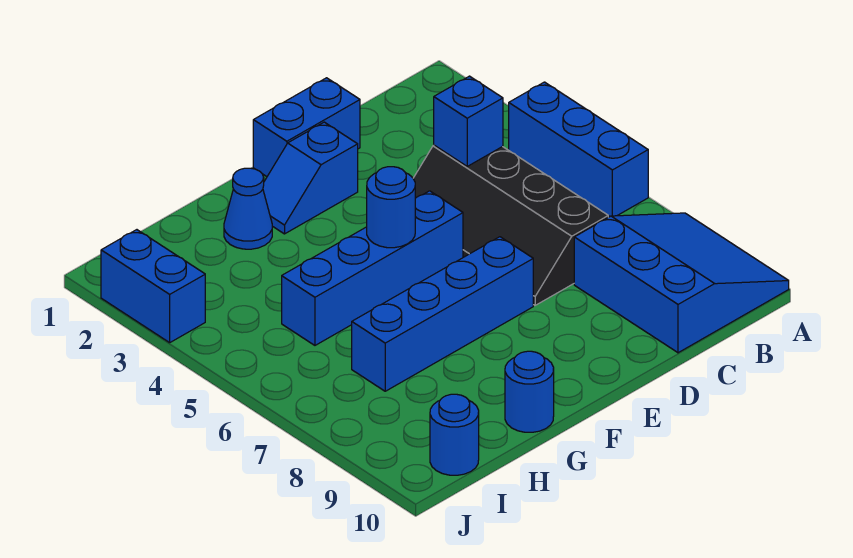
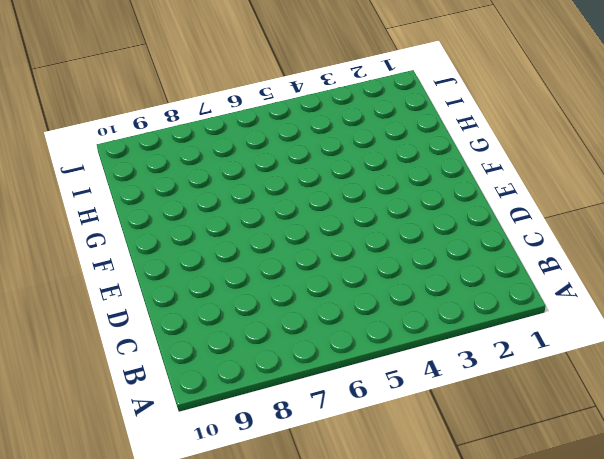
none -> blue brick A4:A6 level 1
none -> blue slope A8:C10 level 1 top C
none -> black slope C4:D7 level 1 top C

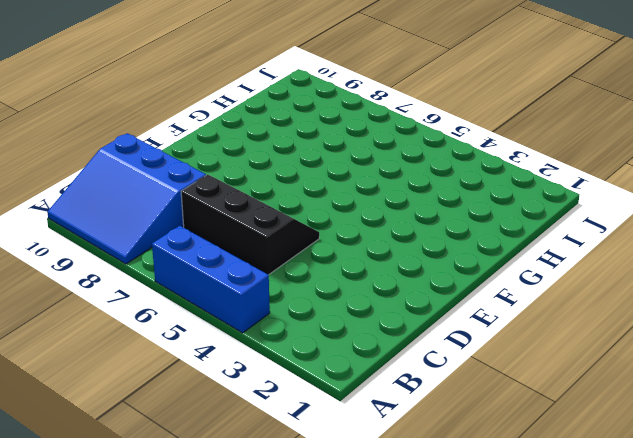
black slope C5:D7 level 1 top C -> black slope C4:D7 level 1 top C
none -> blue brick D1:E1 level 1
none -> blue slope E2:F2 level 1 top E
none -> blue brick E5:H5 level 1

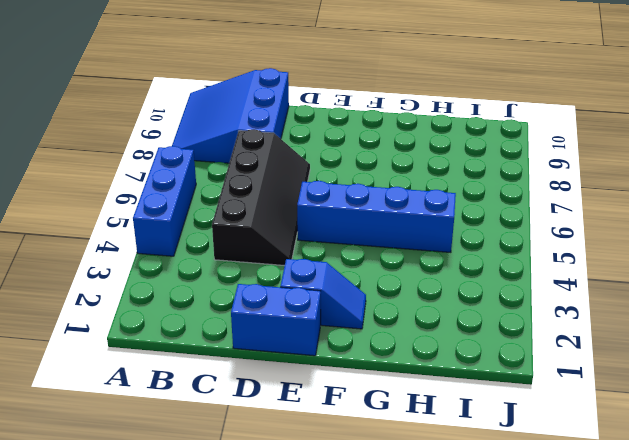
none -> blue brick E7:H7 level 1
none -> blue cone G2 level 1
none -> blue round brick G10 level 1

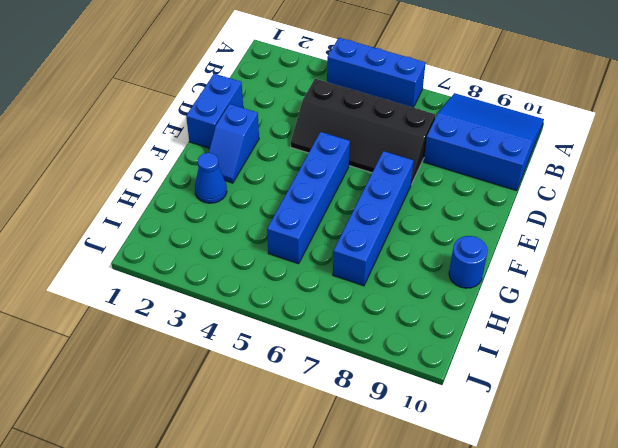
none -> blue round brick I10 level 1
none -> blue brick J2:J3 level 1
none -> blue brick C4 level 2

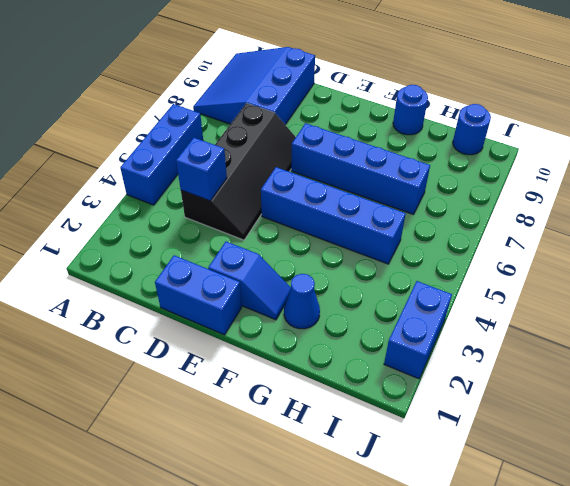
none -> blue round brick F5 level 2

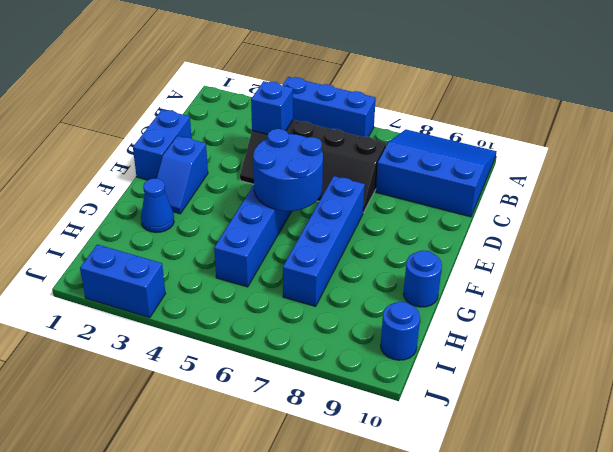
blue round brick E5:F6 level 2 -> blue round brick F5 level 2

